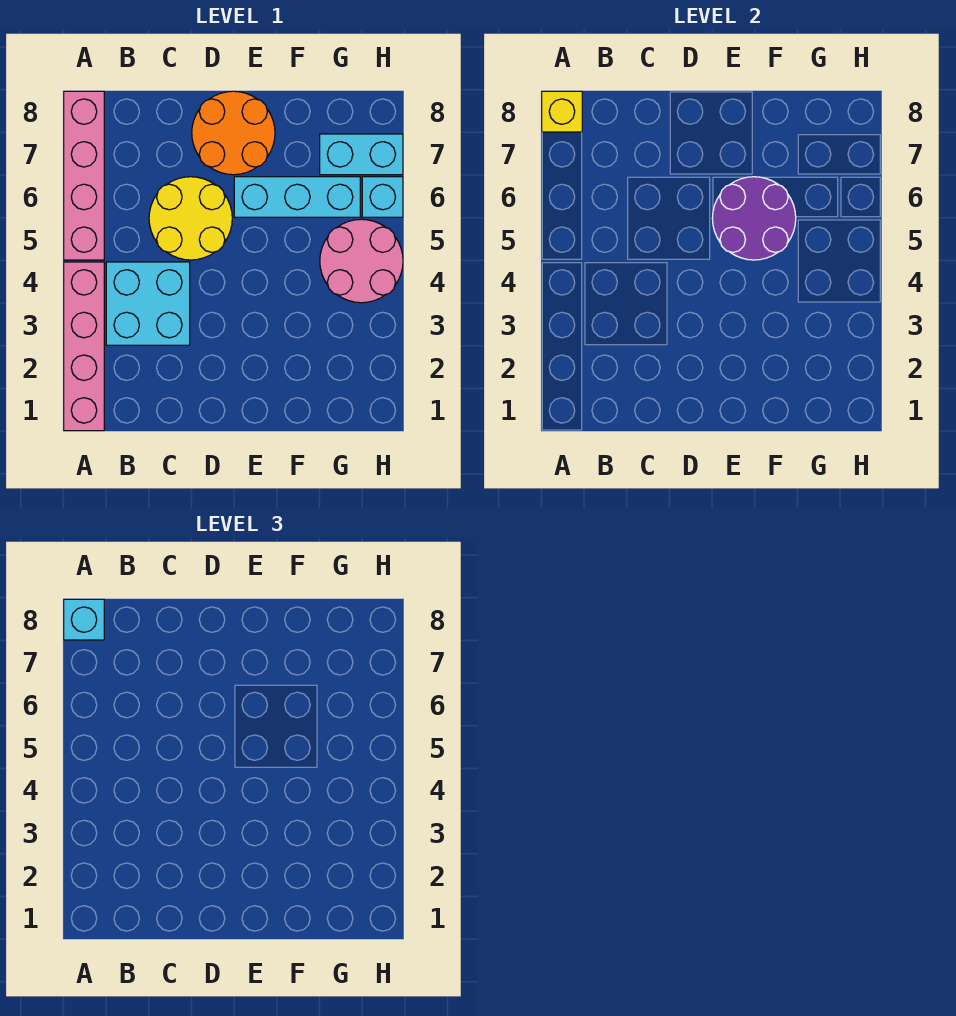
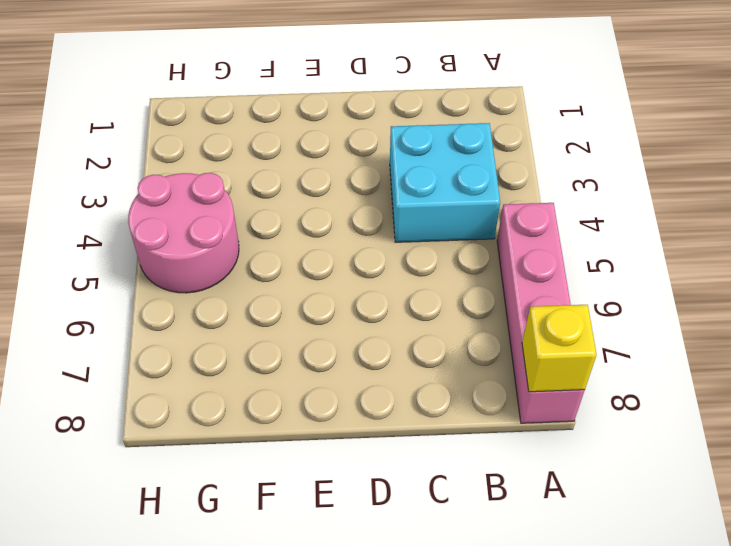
none -> pink brick A1:A4 level 1
none -> yellow round brick C5:D6 level 1
none -> orange round brick D7:E8 level 1

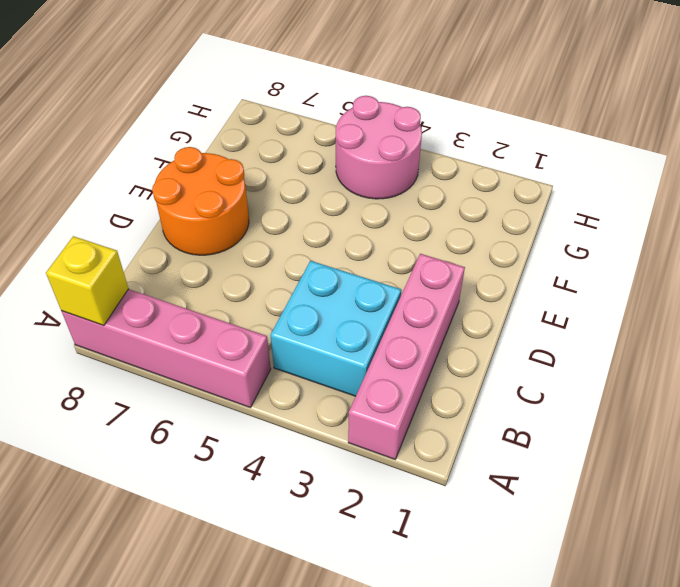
pink brick A2:D2 level 1 -> pink brick A1:A4 level 1
none -> yellow round brick C5:D6 level 1
none -> cyan brick E6:G6 level 1
none -> cyan brick G7:H7 level 1

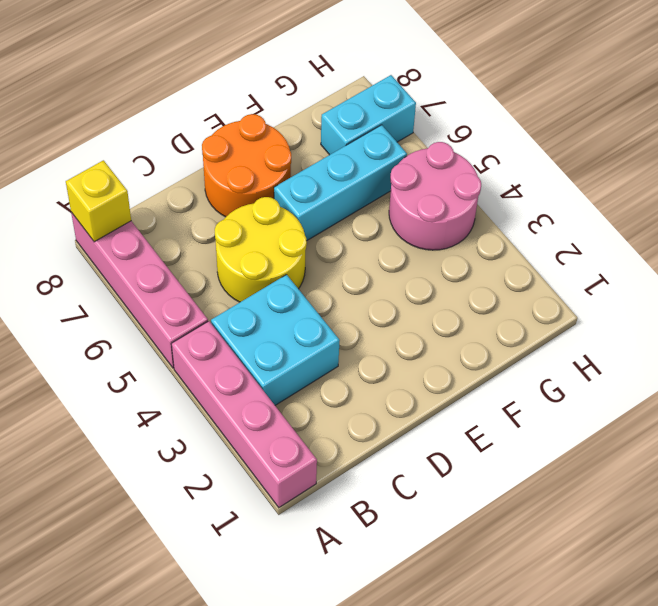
none -> cyan brick H6 level 1
none -> purple round brick E5:F6 level 2
none -> cyan brick A8 level 3

